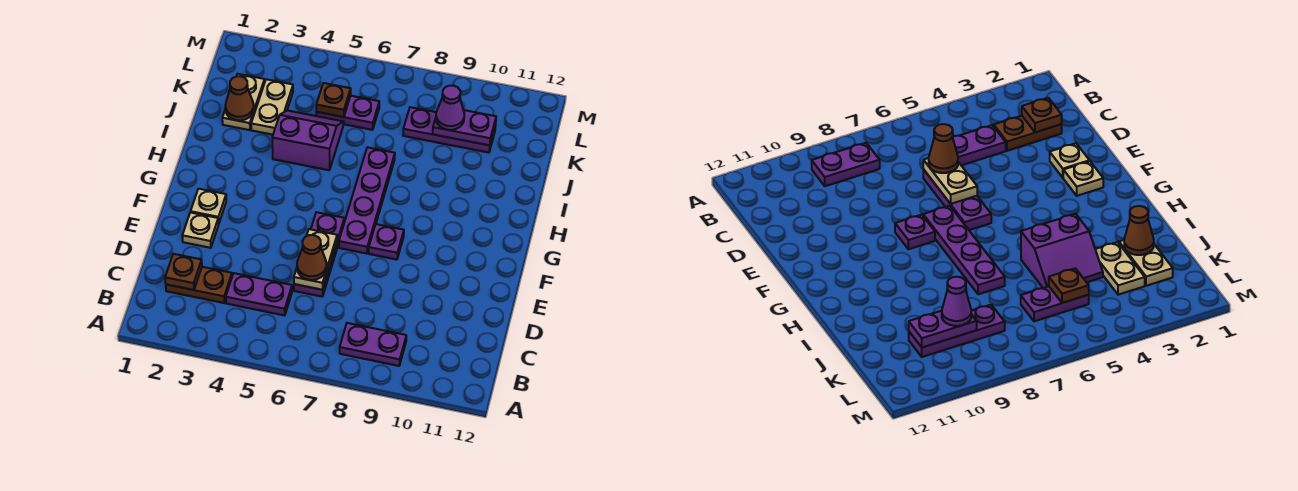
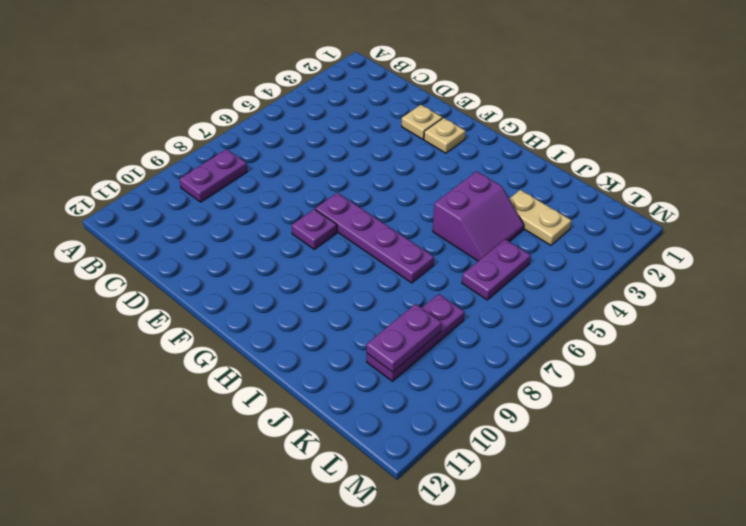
none -> brown plate C2:C3 level 1
none -> purple plate C4:C5 level 1
none -> purple plate D6:F6 level 1

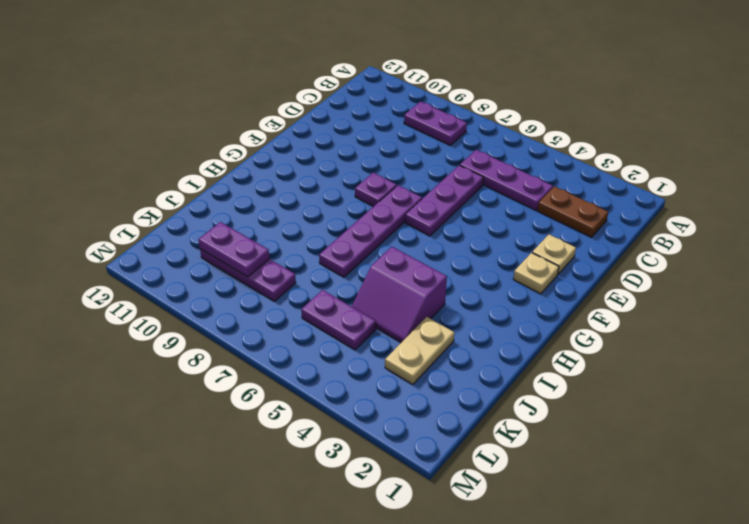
purple plate C4:C6 level 1 -> purple plate C4:C5 level 1
none -> tan plate J2:K2 level 1
none -> brown plate C2 level 2
none -> tan plate D6:E6 level 2

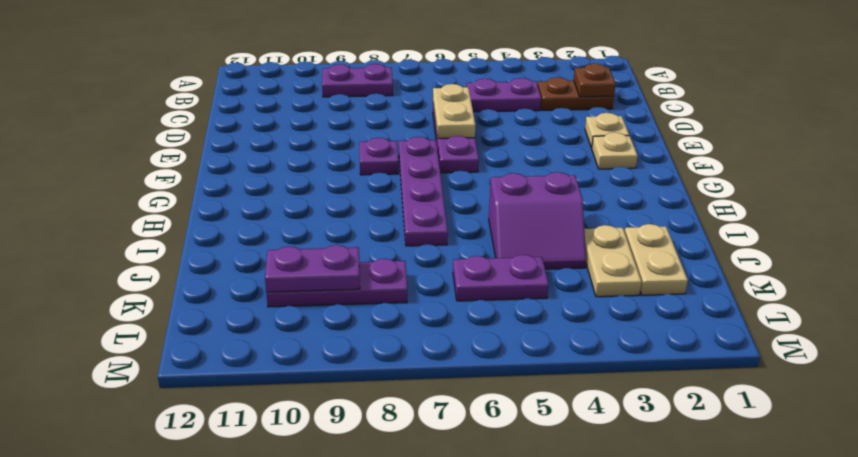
none -> brown cone J2 level 2
none -> brown plate K5 level 2
none -> brown cone D6 level 3

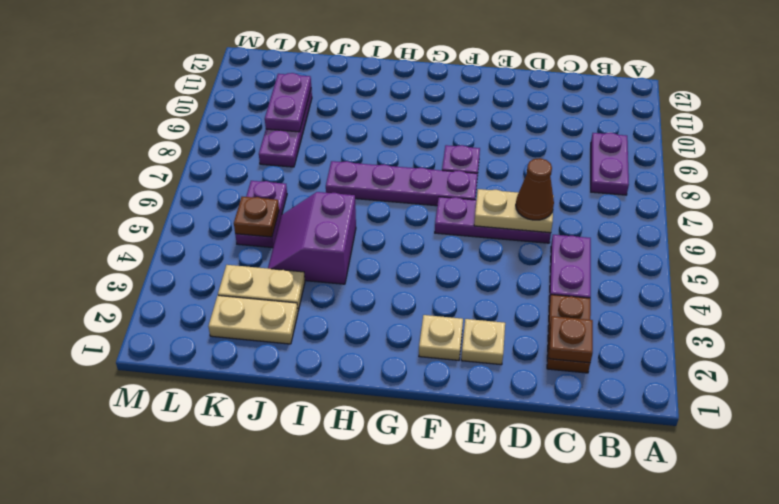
none -> brown cone J2 level 2
none -> purple cone K9 level 3

